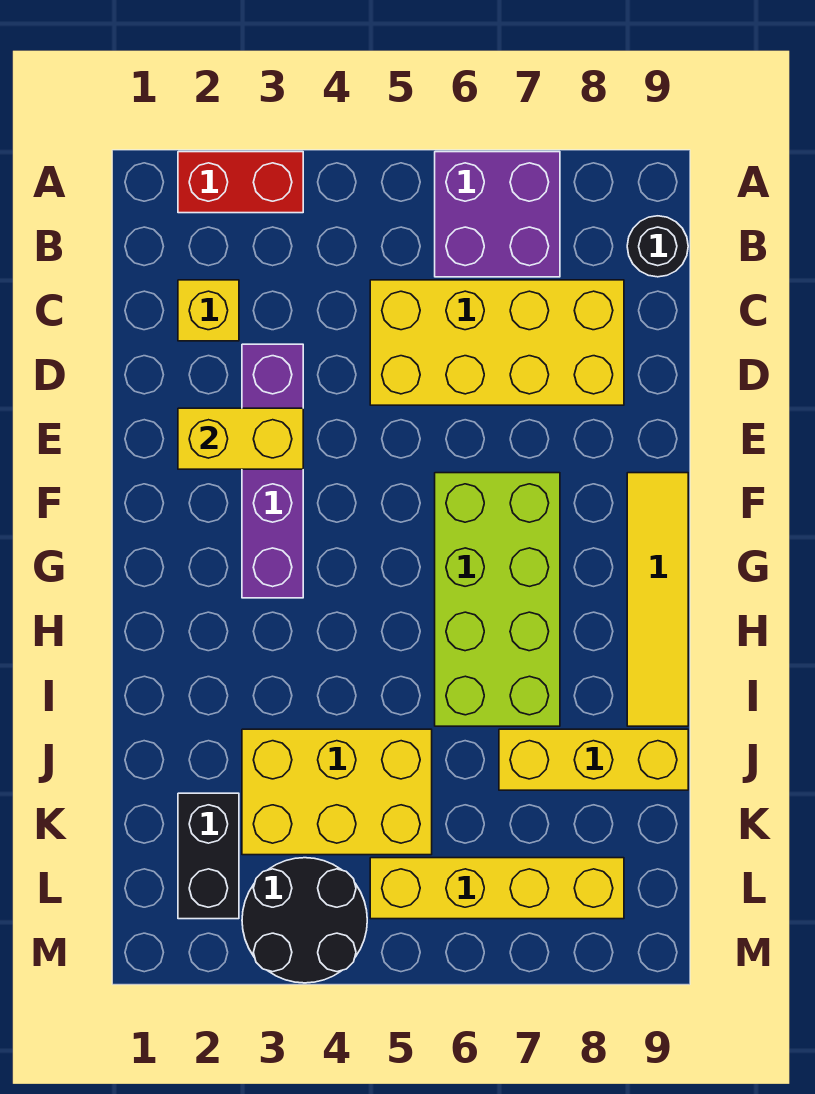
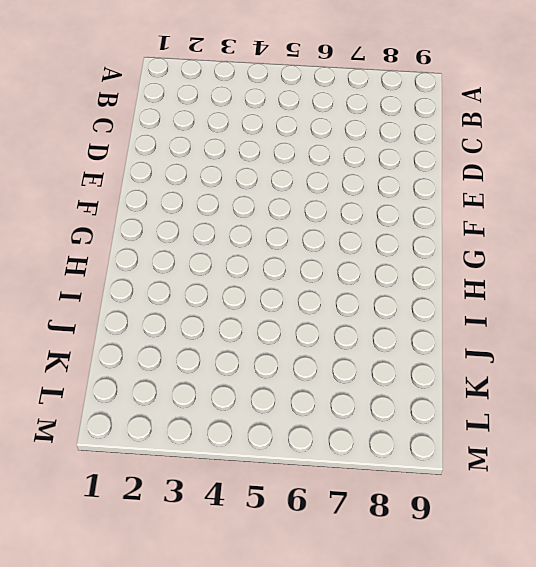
none -> red brick A2:A3 level 1
none -> purple brick A6:B7 level 1
none -> black round brick B9 level 1

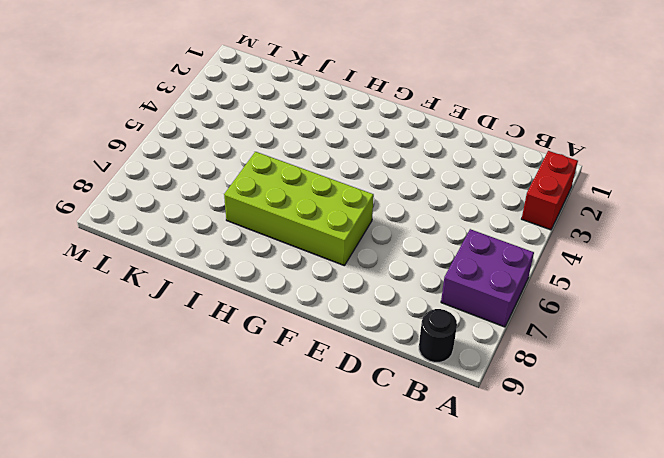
none -> yellow brick C2 level 1
none -> yellow brick C5:D8 level 1
none -> purple brick D3:G3 level 1

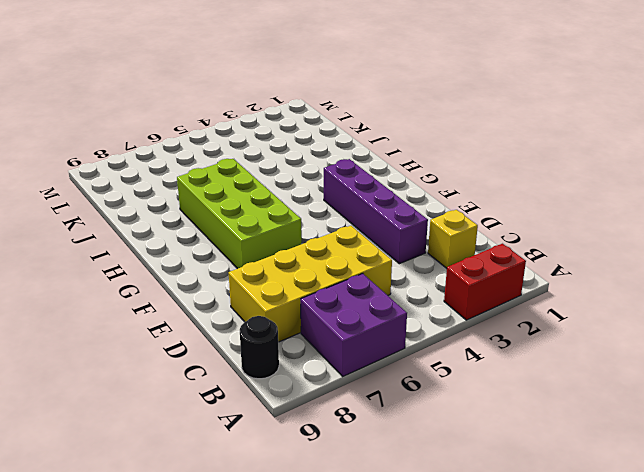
none -> yellow tile F9:I9 level 1
none -> yellow brick J3:K5 level 1
none -> yellow brick J7:J9 level 1

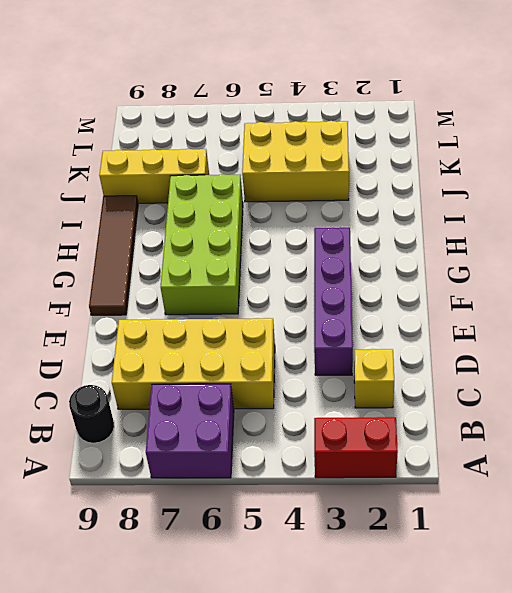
brown tile F9:I9 level 1 -> yellow tile F9:I9 level 1
none -> black brick K2:L2 level 1
none -> black round brick L3:M4 level 1
none -> yellow brick L5:L8 level 1

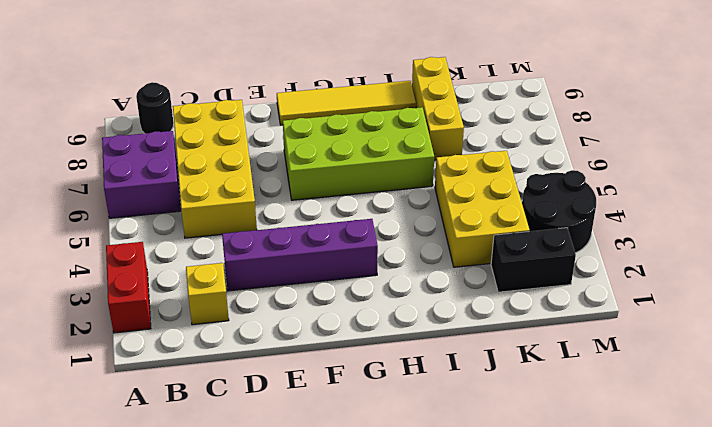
none -> yellow brick L5:L8 level 1
none -> yellow brick E2:E3 level 2

